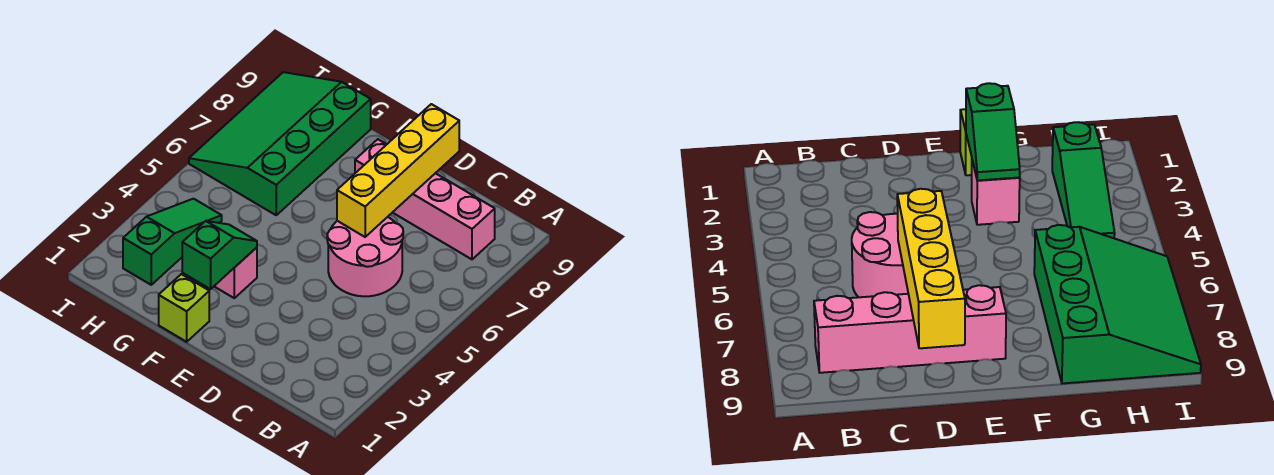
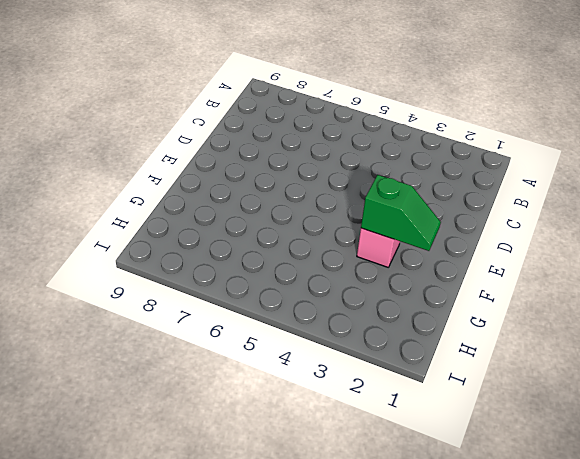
green slope F2:F3 level 2 top 3 -> green slope F2:F3 level 2 top 2
none -> pink brick B8:E8 level 1
none -> pink round brick C5:D6 level 1

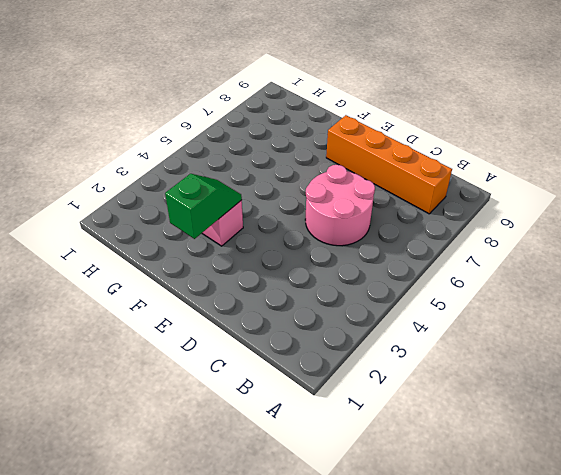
orange brick B8:E8 level 1 -> pink brick B8:E8 level 1
none -> lime brick F1 level 1
none -> green slope G6:I9 level 1 top G

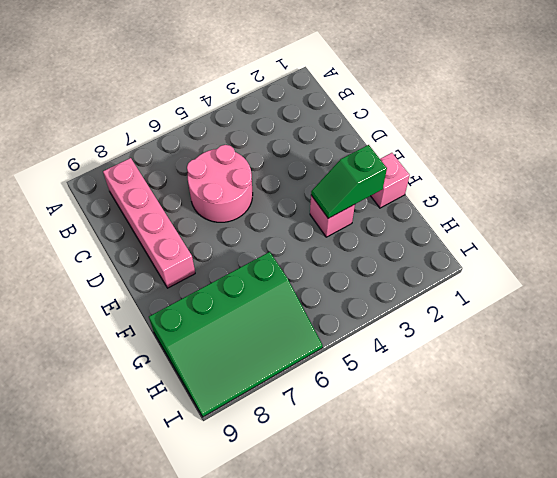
pink brick F1 level 1 -> lime brick F1 level 1
none -> green slope H2:H4 level 1 top 2
none -> yellow brick D6:D9 level 2

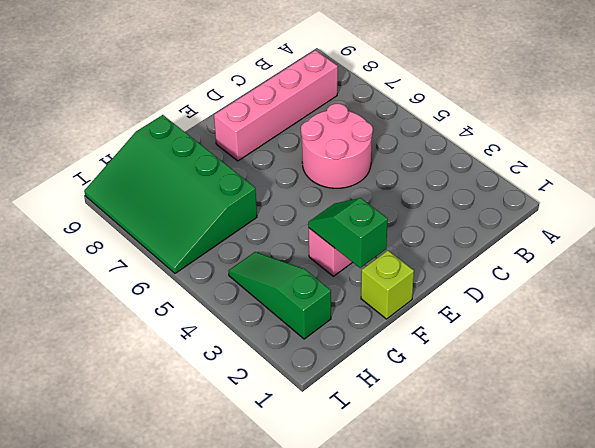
none -> yellow brick D6:D9 level 2

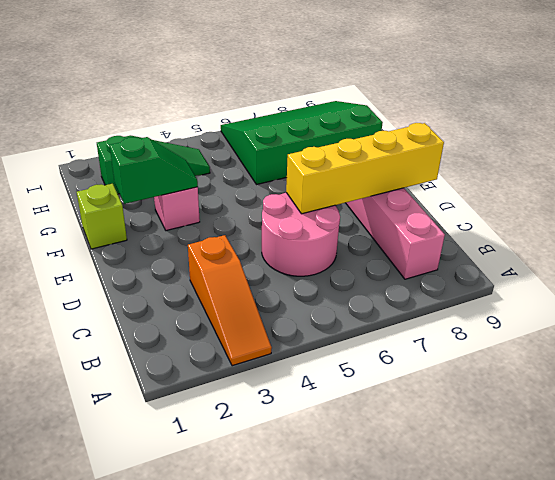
orange slope A3:C3 level 1 top C -> none

